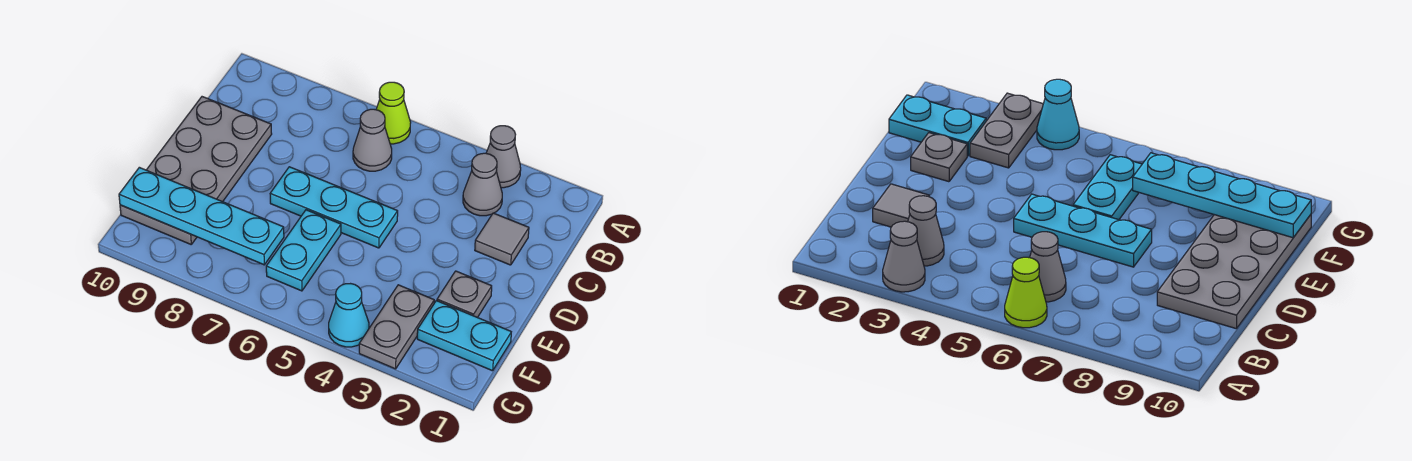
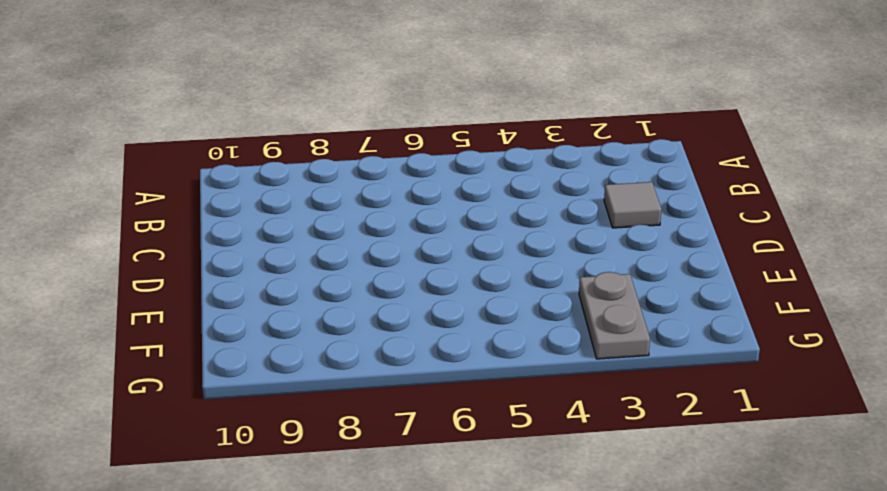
none -> grey cone A3 level 1
none -> lime cone A6 level 1
none -> grey cone B3 level 1

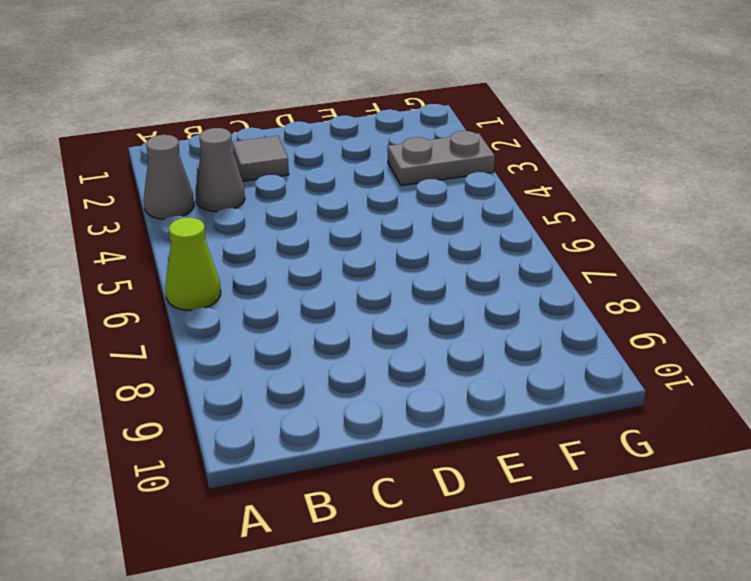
none -> grey cone B6 level 1
none -> grey plate C9:F10 level 1
none -> cyan plate D5:D7 level 1

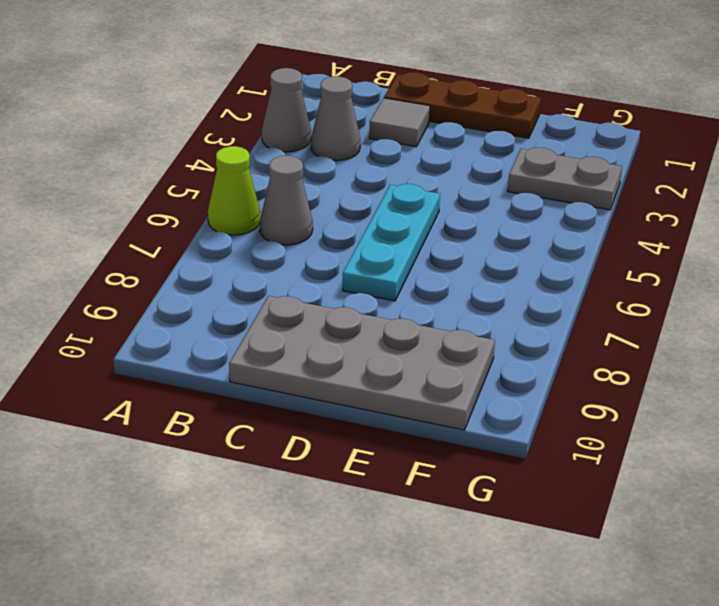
brown plate C1:E1 level 1 -> none
none -> grey plate E2 level 1
none -> cyan plate E6:F6 level 1
none -> cyan plate F1:F2 level 1

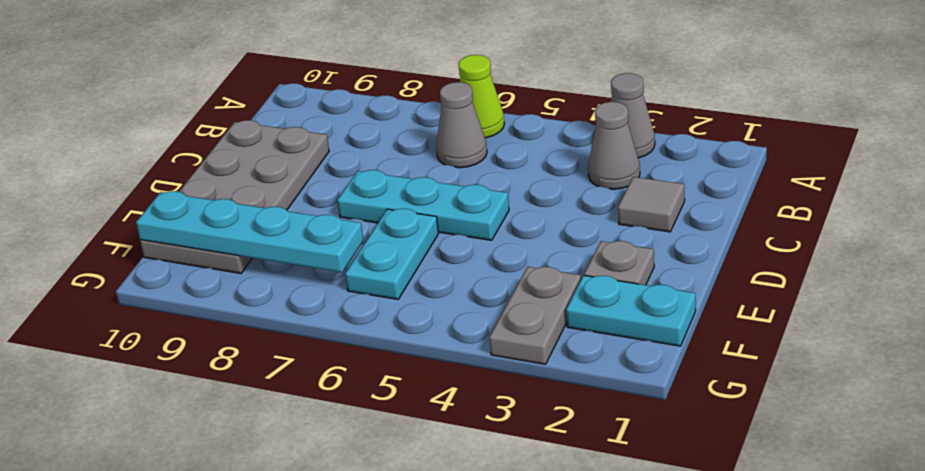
none -> cyan cone G4 level 1

